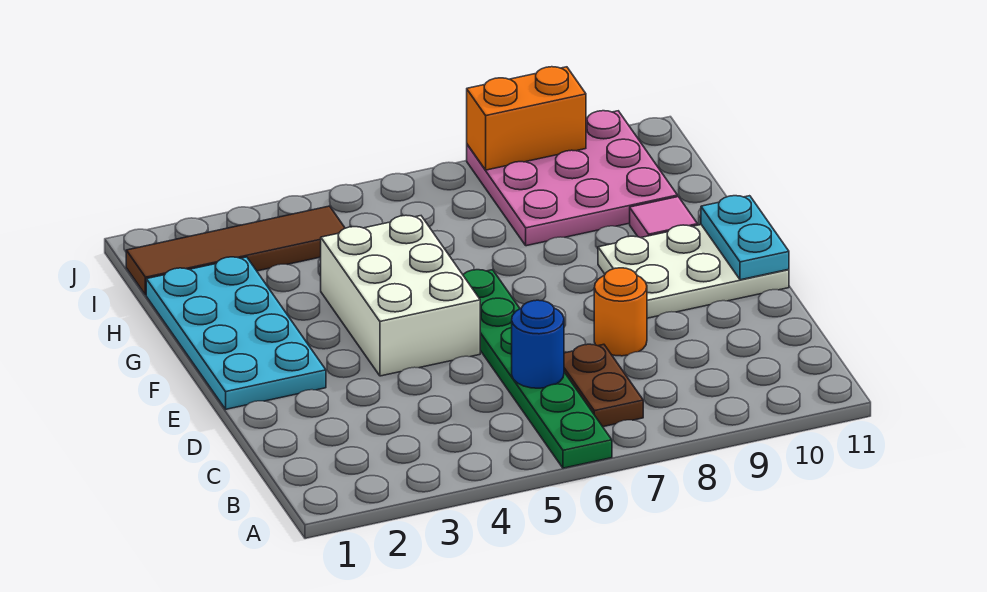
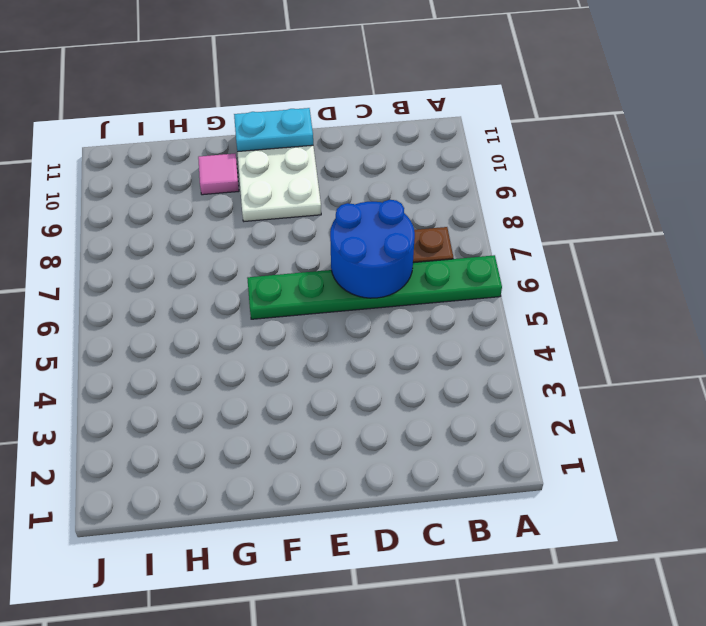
blue round brick C6:D7 level 2 -> blue round brick C6 level 2
none -> orange round brick D8 level 1
none -> cyan plate E1:H2 level 1
none -> white brick E4:G5 level 1

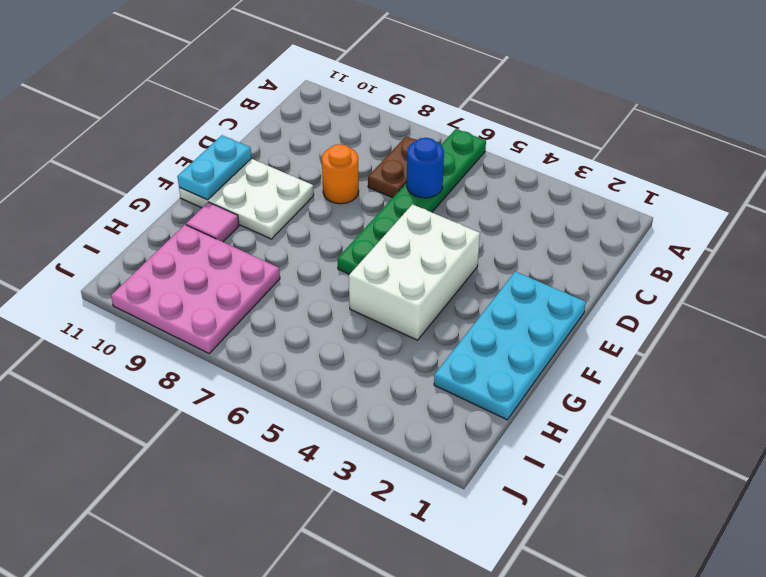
none -> brown tile I1:I4 level 1
none -> orange brick J8:J9 level 2

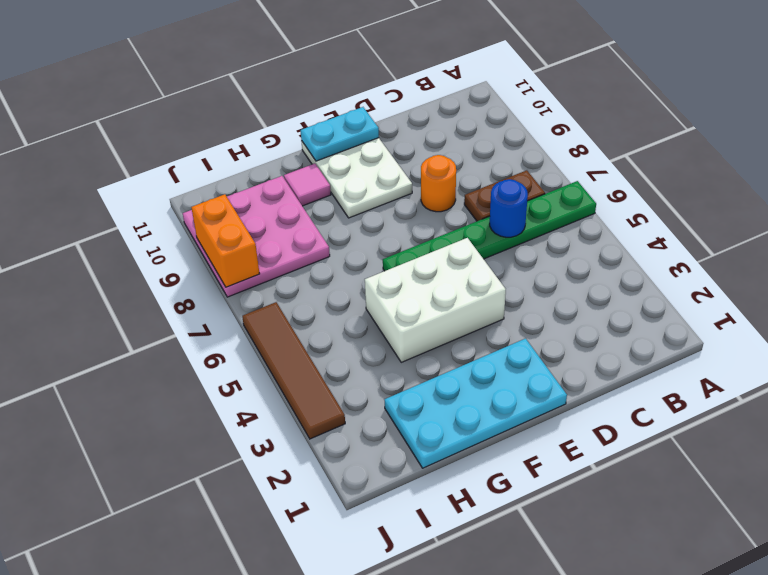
brown tile J3:J6 level 1 -> brown tile I1:I4 level 1

